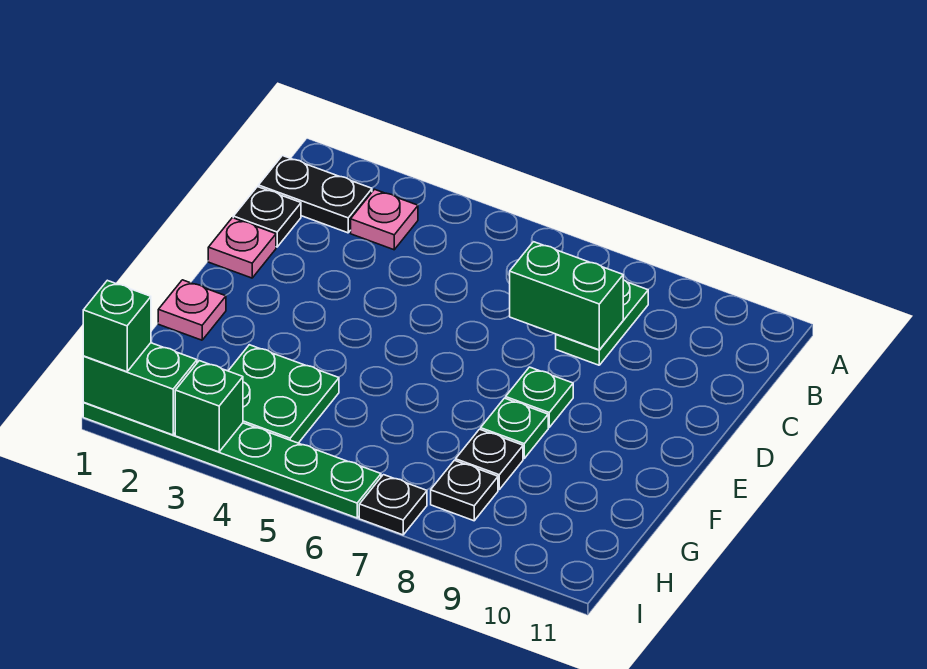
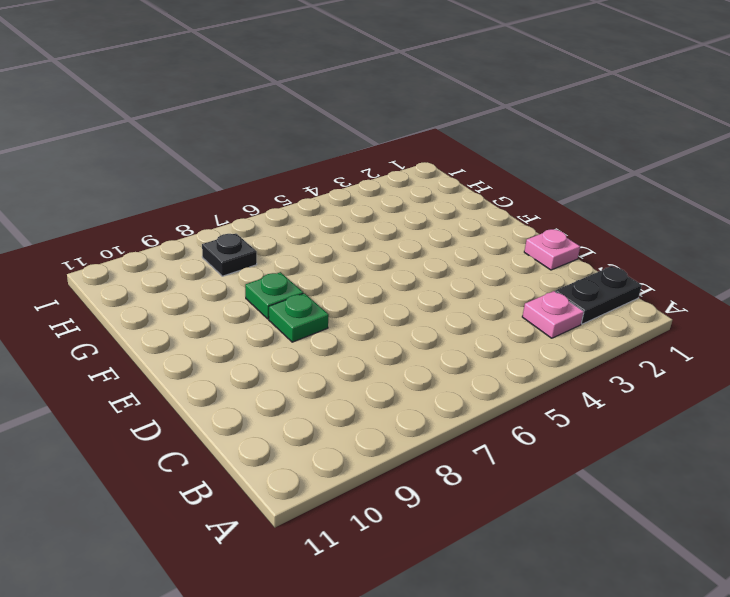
none -> green plate B8:C8 level 1
none -> black plate C1 level 1
none -> pink plate F1 level 1

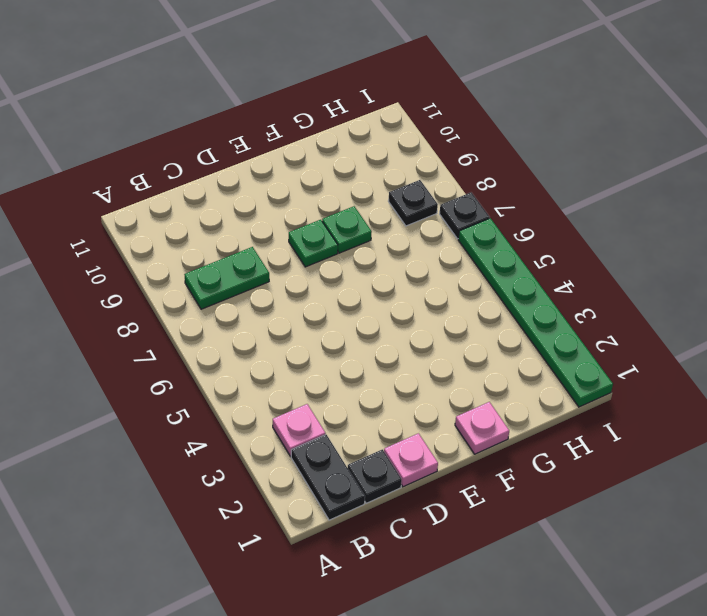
none -> green plate G3:H4 level 1
none -> black plate G8 level 1
none -> green brick C7:C8 level 2

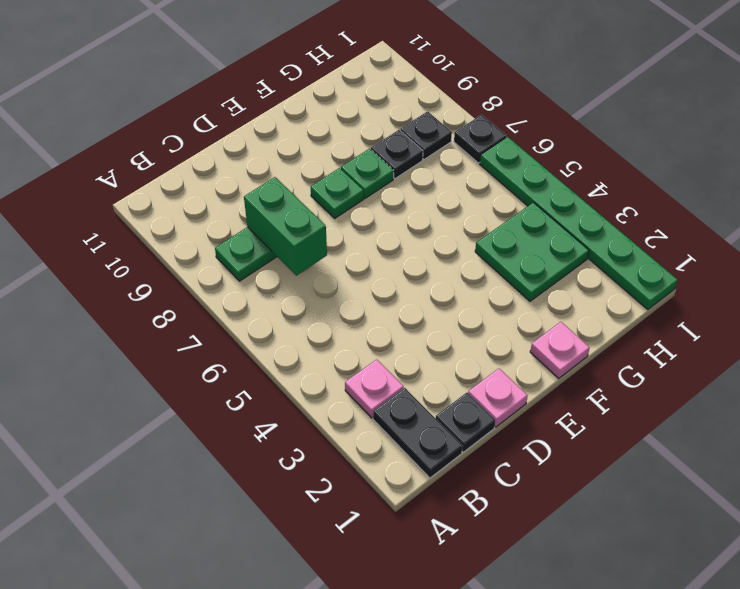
none -> green brick I1:I2 level 2
none -> green brick I3 level 2
none -> green brick I1 level 3

